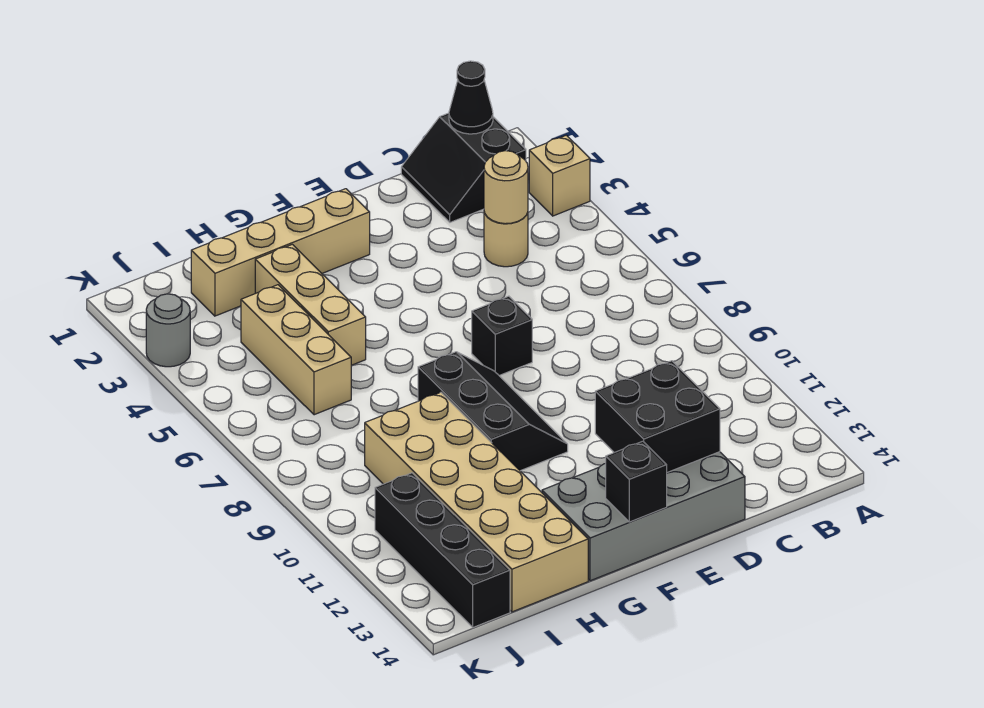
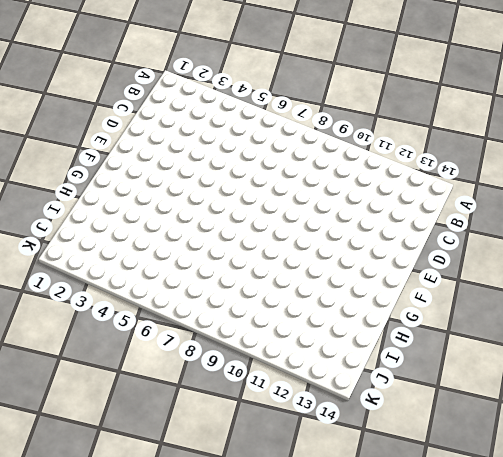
none -> tan brick A3 level 1
none -> black slope B1:C2 level 1 top B
none -> tan round brick C4 level 1

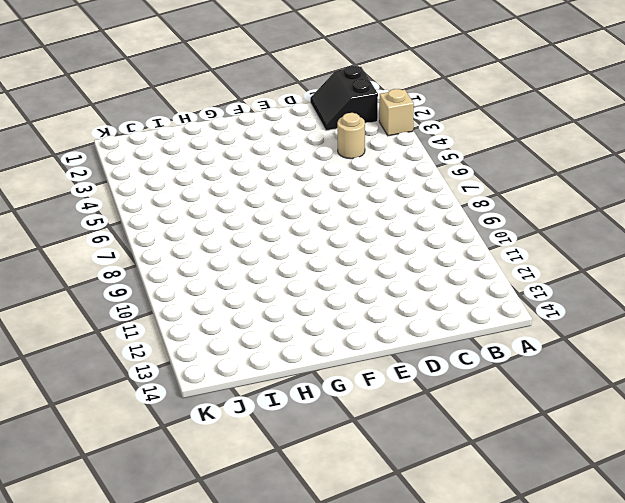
none -> grey brick D13:G14 level 1
none -> black brick E7 level 1
none -> tan brick F2:I2 level 1

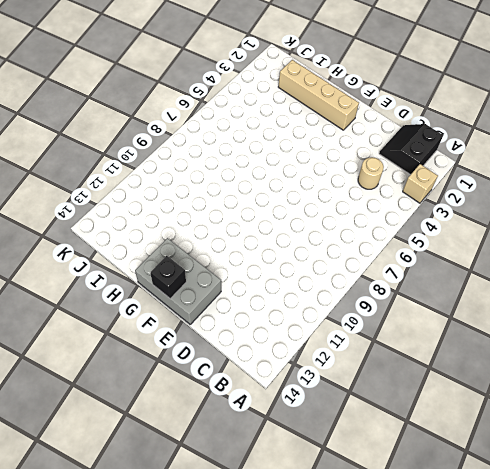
grey brick E13:G14 level 1 -> grey brick D13:G14 level 1
none -> black brick E7 level 1
none -> black slope F8:G10 level 1 top G
none -> tan brick H3:H5 level 1

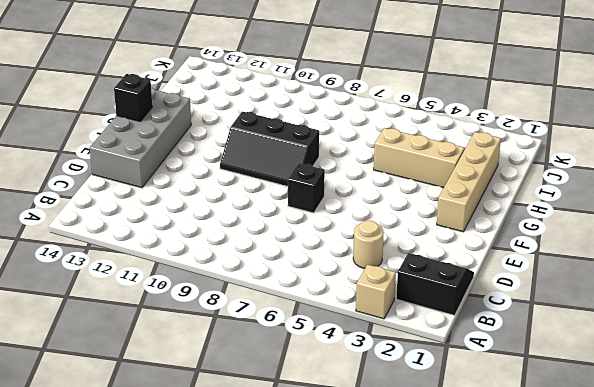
none -> tan brick H9:I14 level 1
none -> tan brick I4:I6 level 1
none -> black brick J11:J14 level 1

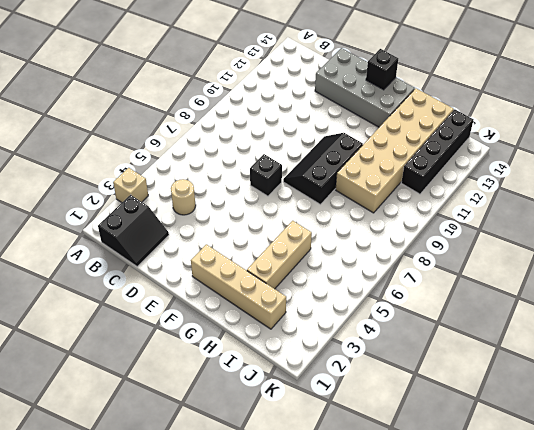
none -> tan brick I4:I6 level 1
none -> grey round brick K3 level 1
none -> black cone B1 level 2

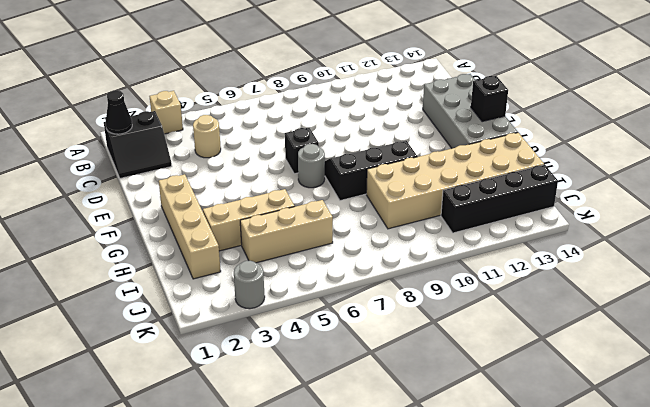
grey round brick F7 level 1 -> none
none -> tan round brick C4 level 2
none -> black brick D12:E13 level 2

